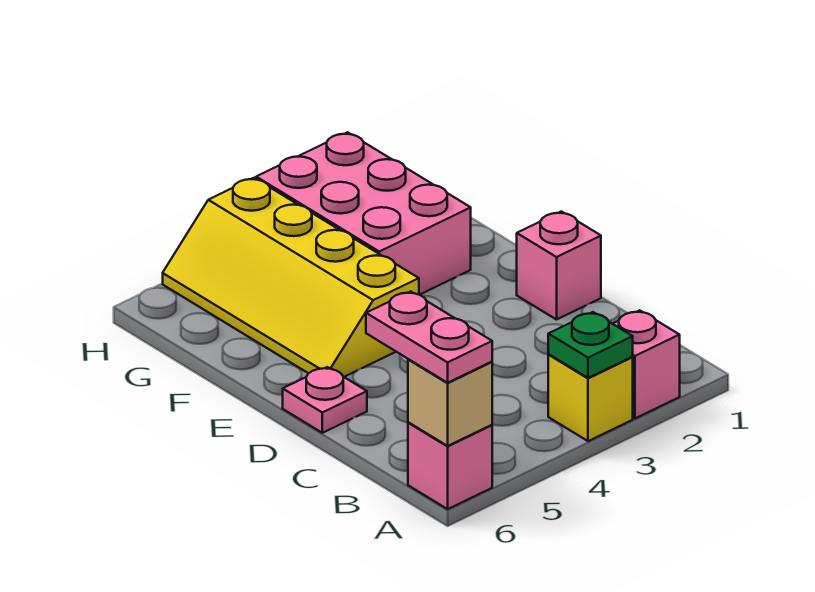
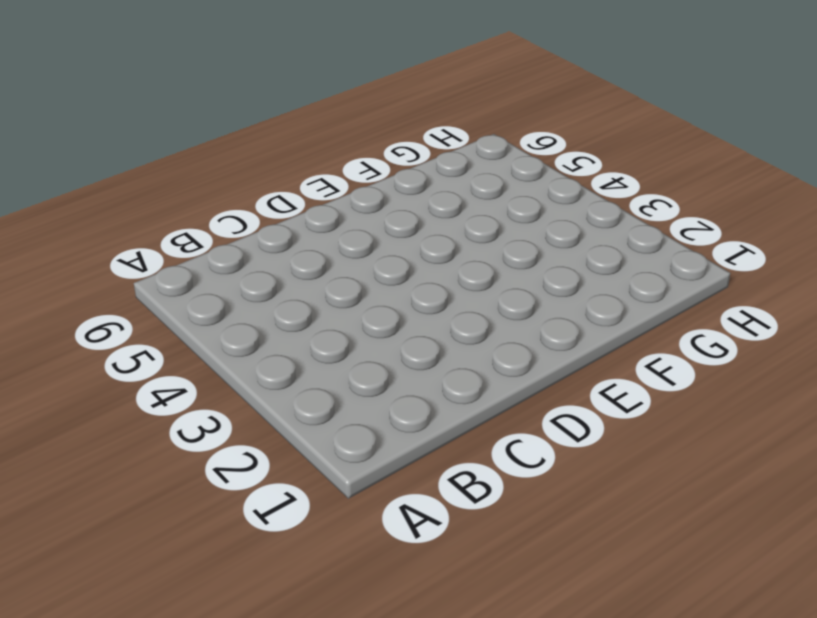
none -> pink brick A2 level 1
none -> yellow brick A3 level 1

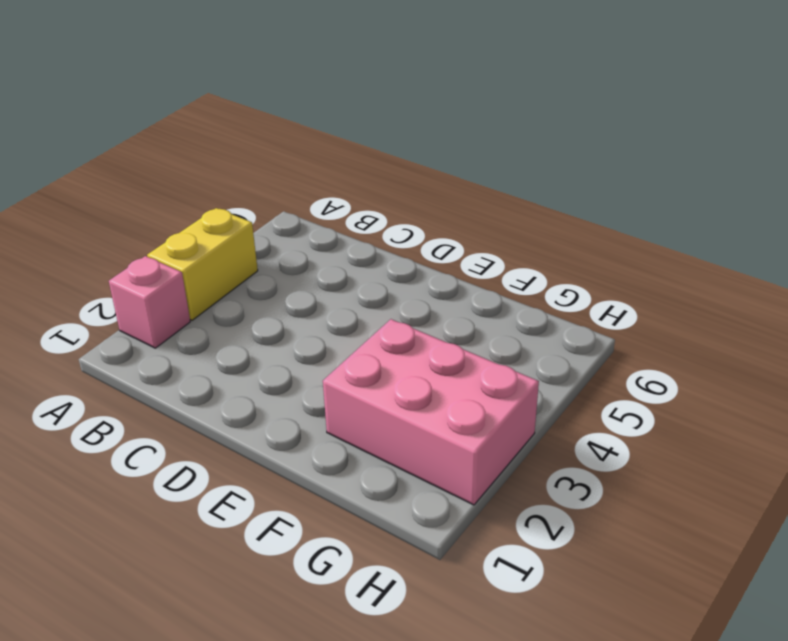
yellow brick A3:A4 level 1 -> yellow brick A3 level 1
none -> pink brick A6 level 1
none -> pink brick D1 level 1

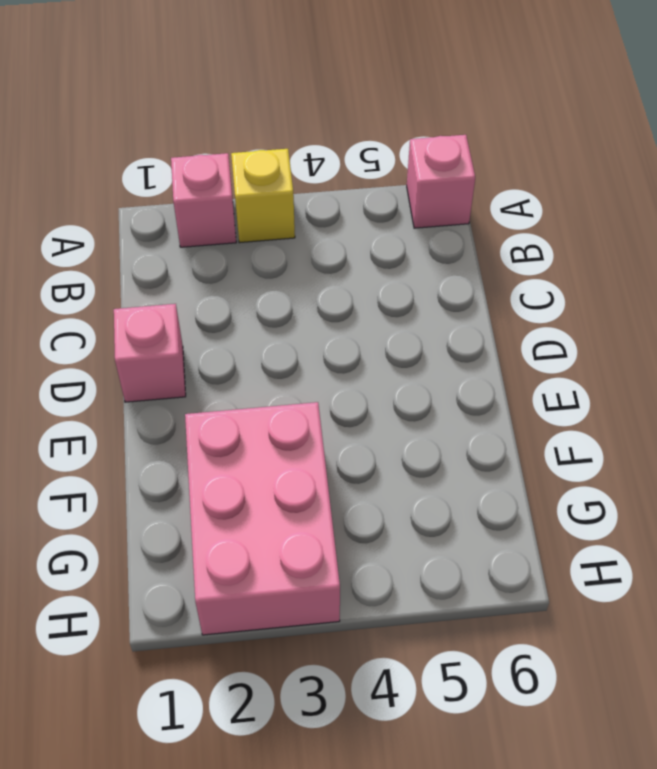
none -> pink plate D6 level 1
none -> yellow slope E4:H5 level 1 top 4

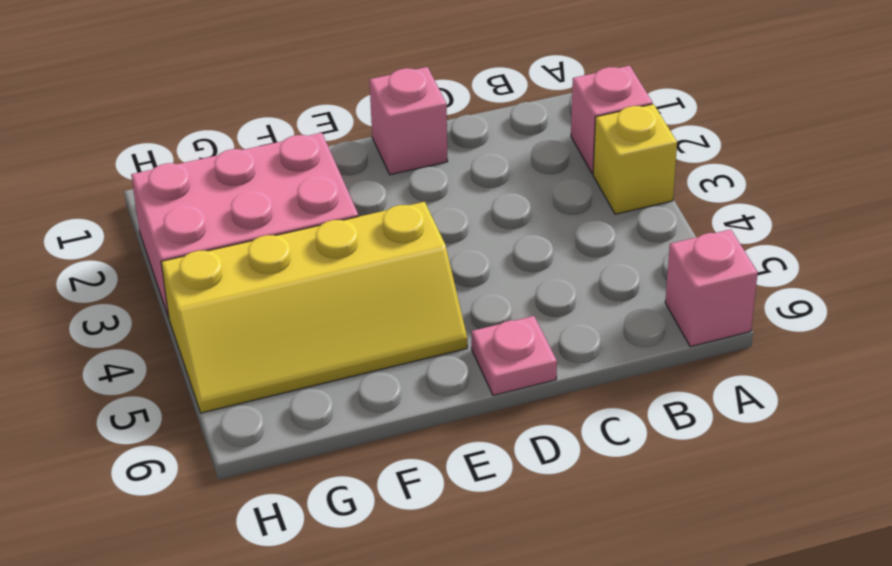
none -> green plate A3 level 2
none -> tan brick A6 level 2

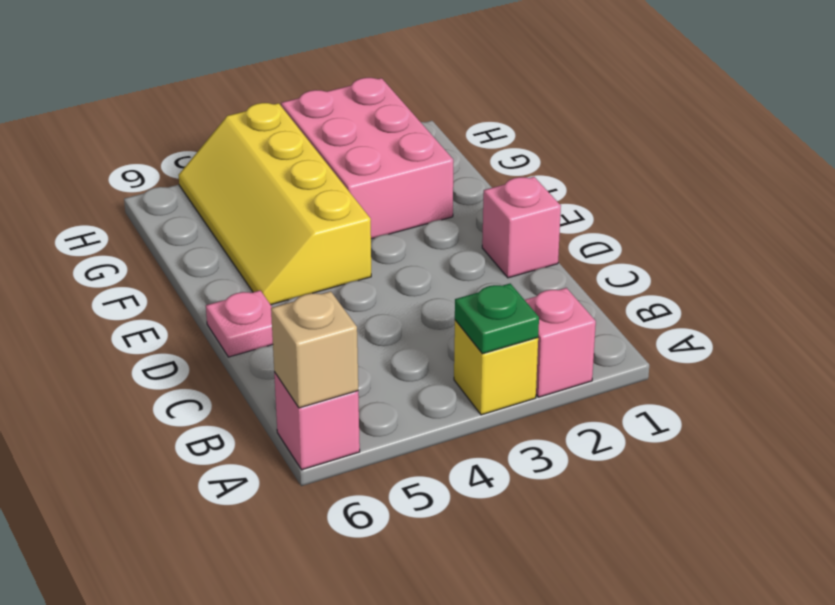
none -> pink plate A6:B6 level 3

